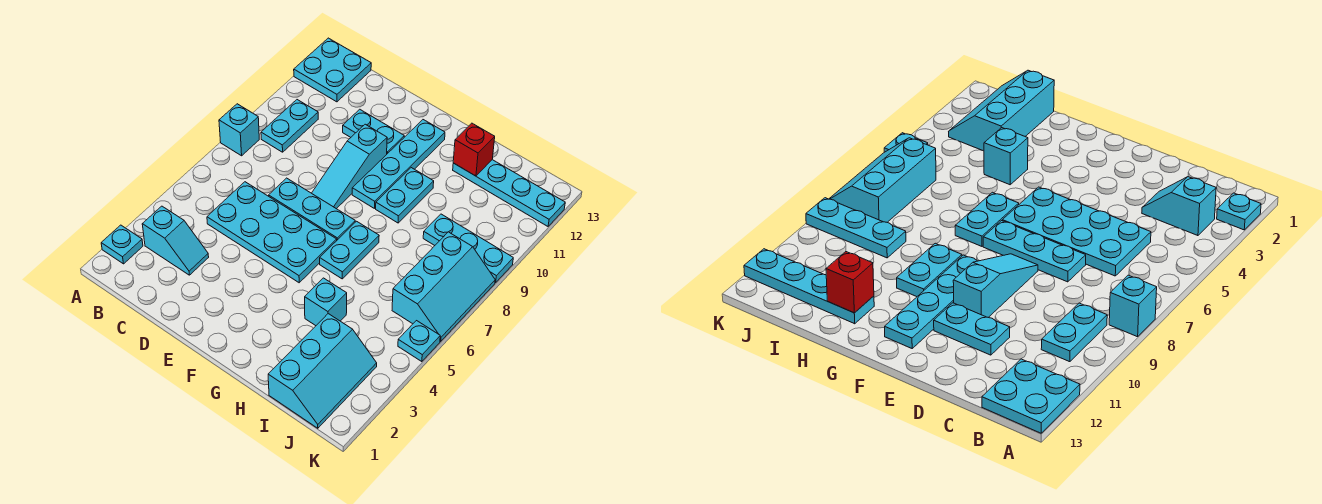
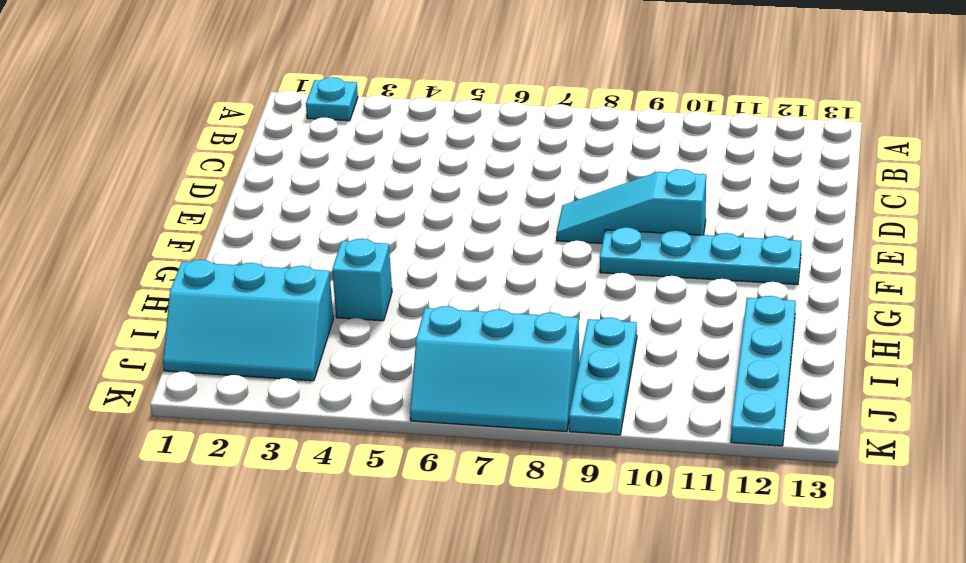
none -> cyan brick A8 level 1
none -> cyan plate A12:B13 level 1
none -> cyan slope B3:C3 level 1 top B

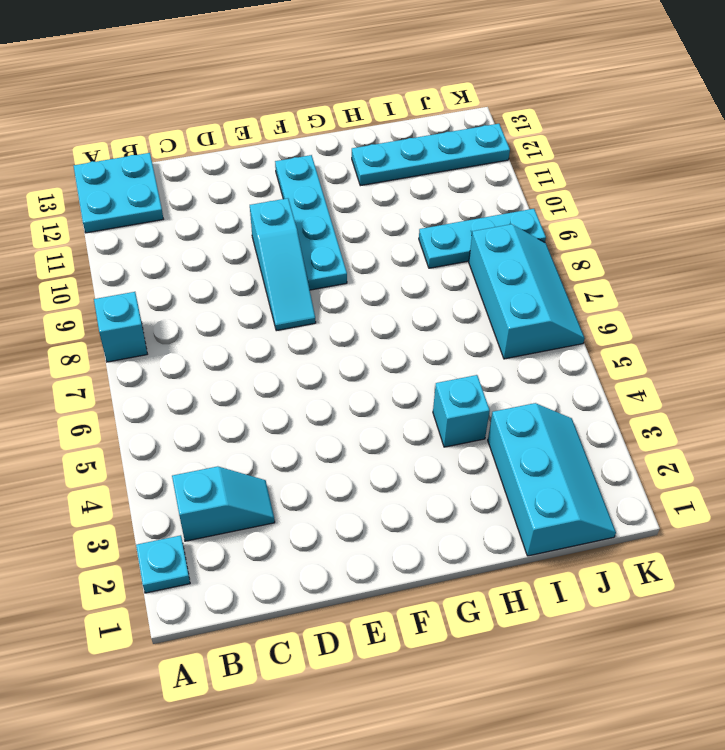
none -> cyan plate B9:B10 level 1
none -> cyan plate C5:F6 level 1
none -> cyan plate D7:F7 level 1

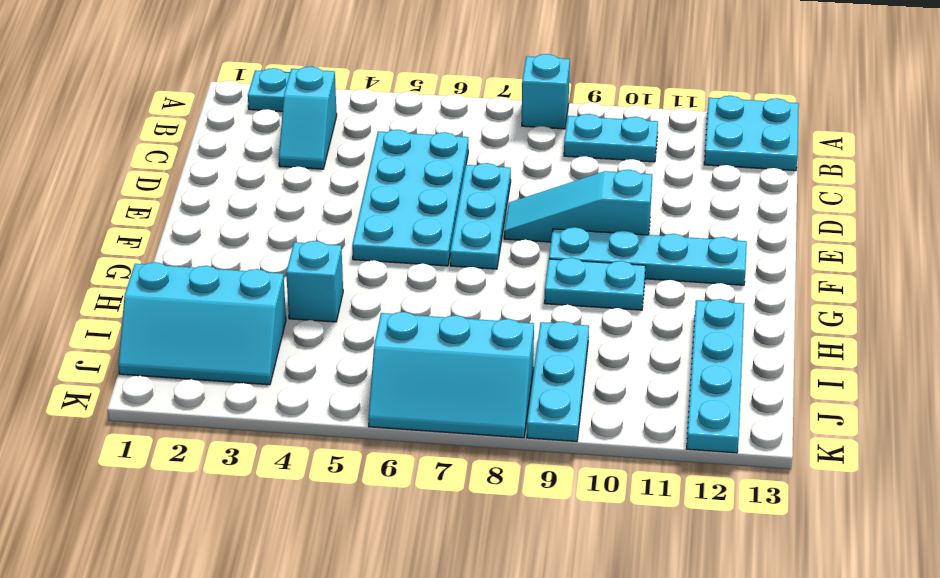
none -> cyan plate D11:E11 level 1
none -> cyan plate G6:G7 level 1
none -> cyan plate K5 level 1

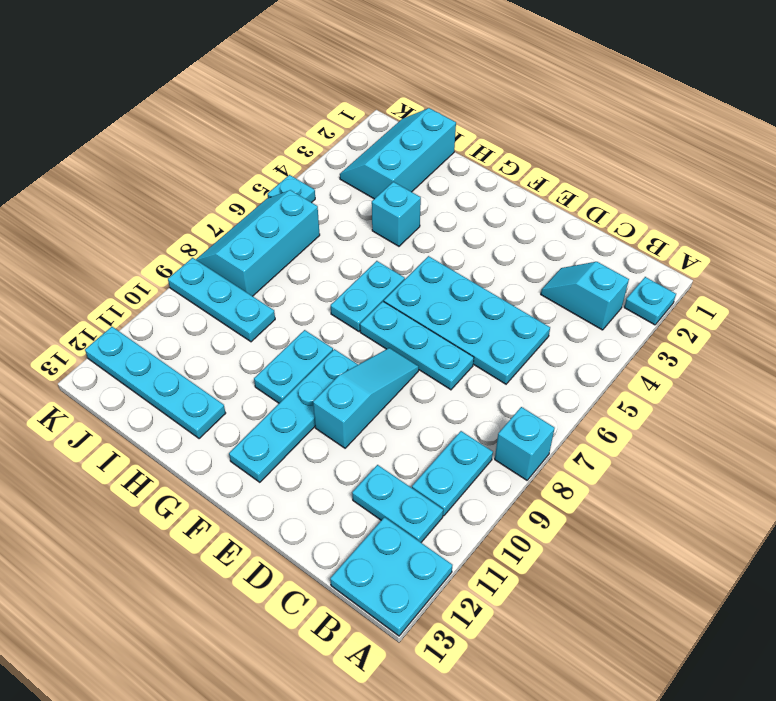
cyan plate B11:C11 level 1 -> cyan plate D11:E11 level 1
none -> red brick H12 level 2

